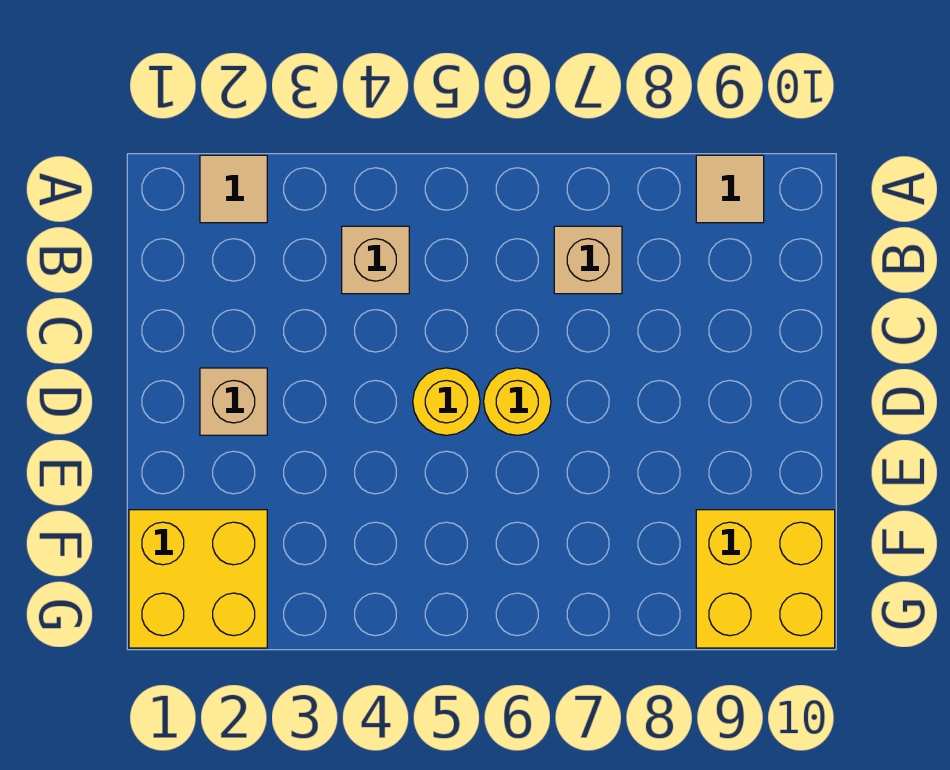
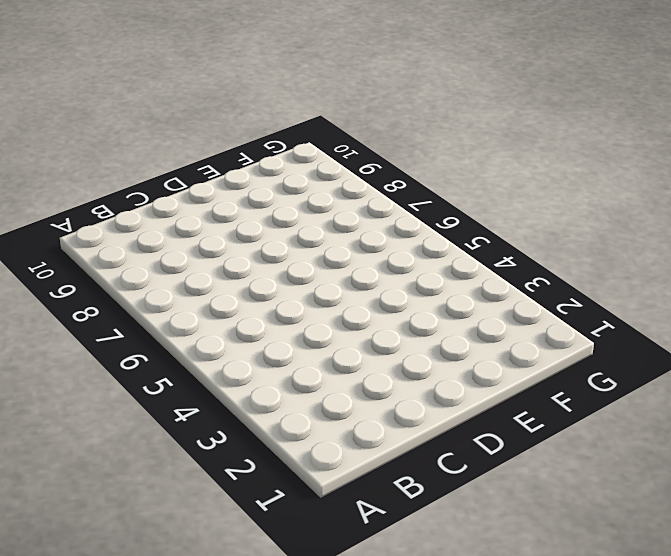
none -> tan tile A2 level 1
none -> tan tile A9 level 1

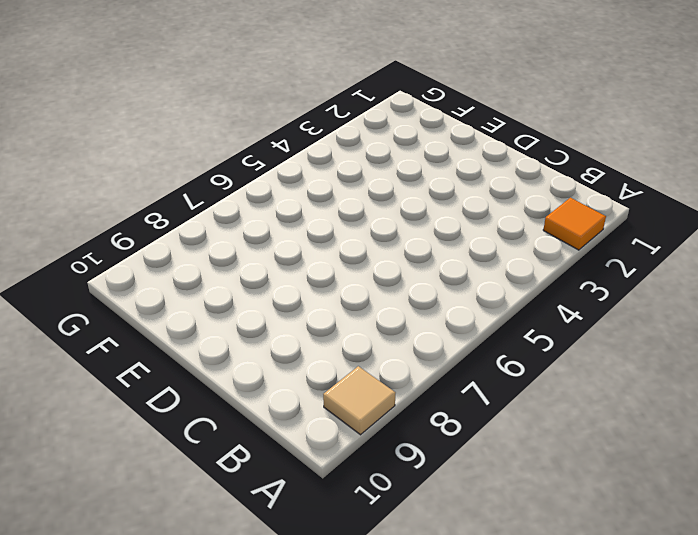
orange tile A2 level 1 -> tan tile A2 level 1
none -> tan brick B4 level 1
none -> tan brick B7 level 1

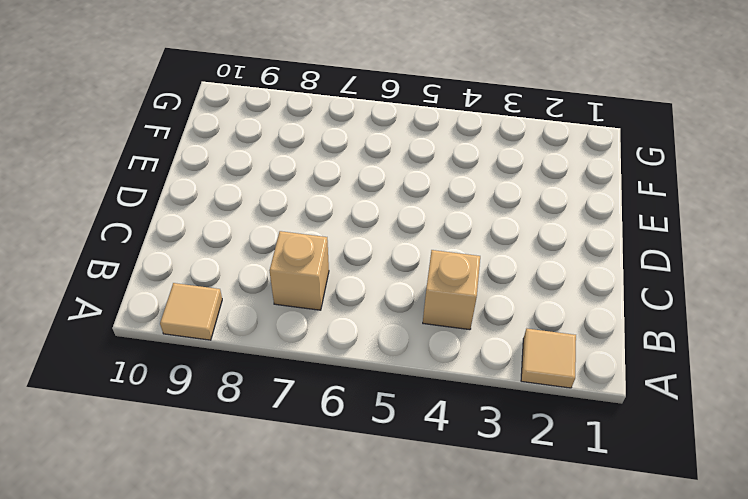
none -> tan brick D2 level 1
none -> yellow round brick D5 level 1

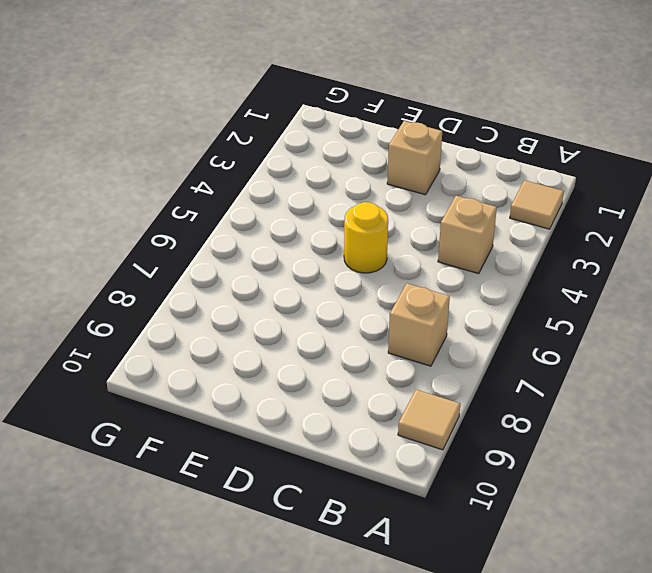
none -> yellow round brick D6 level 1
none -> yellow brick F1:G2 level 1

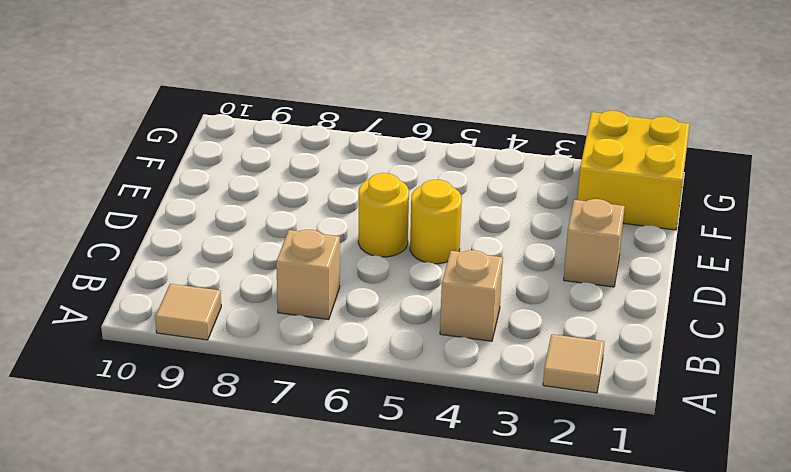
none -> yellow brick F9:G10 level 1

